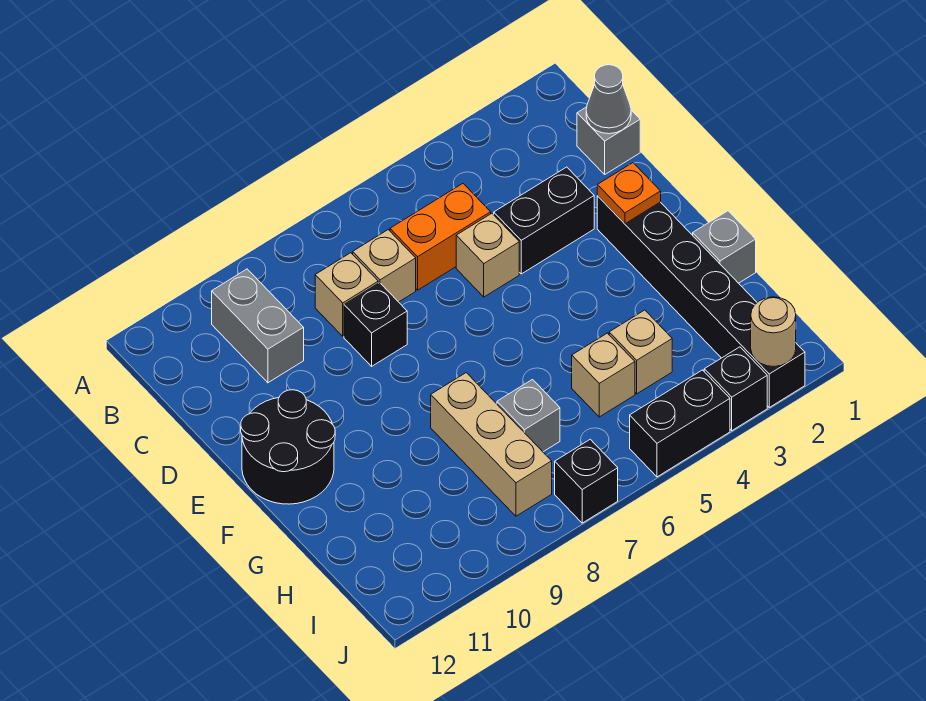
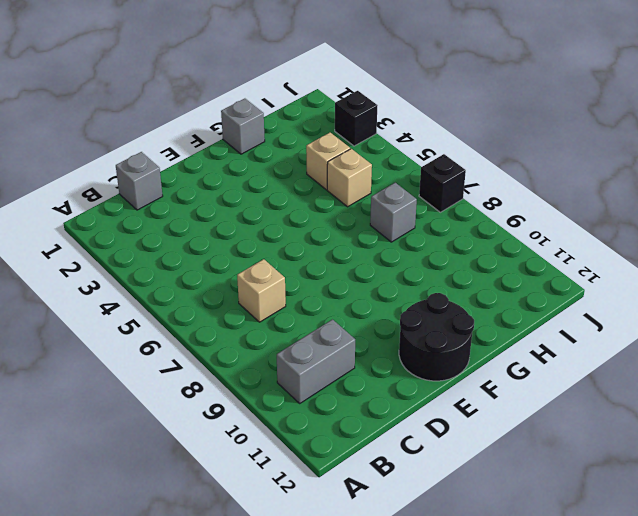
none -> orange brick C5:C6 level 1
none -> tan brick C8 level 1
none -> black brick D3:D4 level 1

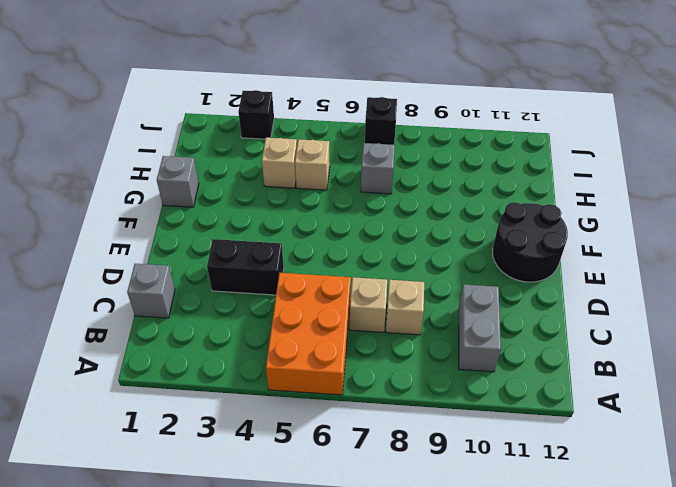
orange brick A5:C6 level 1 -> orange brick C5:C6 level 1
none -> tan brick D5 level 1
none -> black brick D8 level 1
none -> black brick E2:J2 level 1

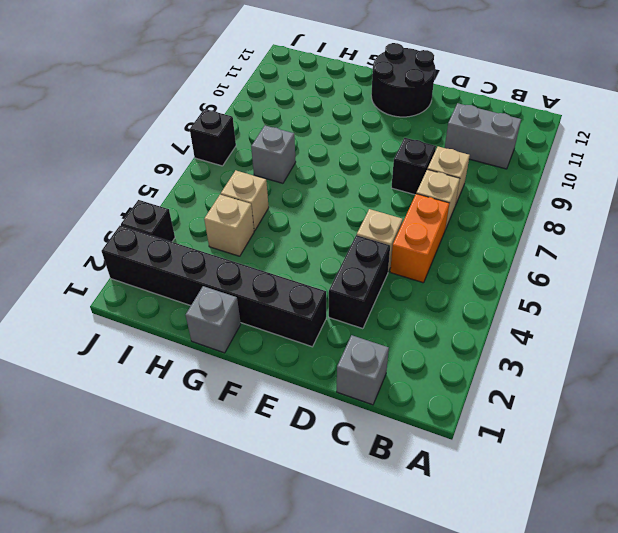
none -> tan brick G8:I8 level 1
none -> black brick J4:J5 level 1
none -> grey cone C1 level 2

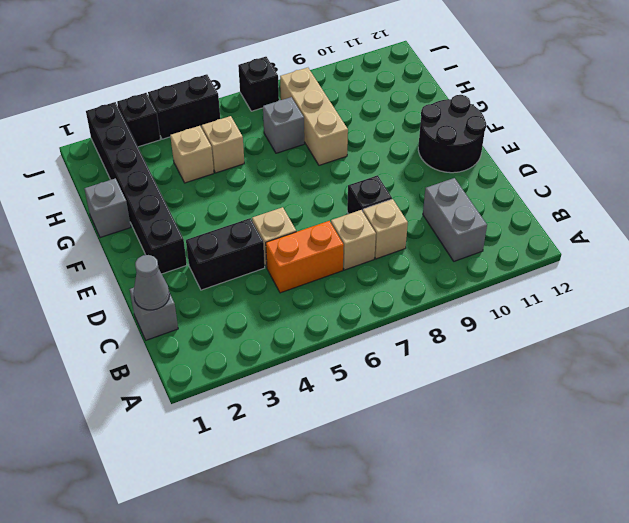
none -> orange plate E2 level 2
none -> tan round brick J2 level 2

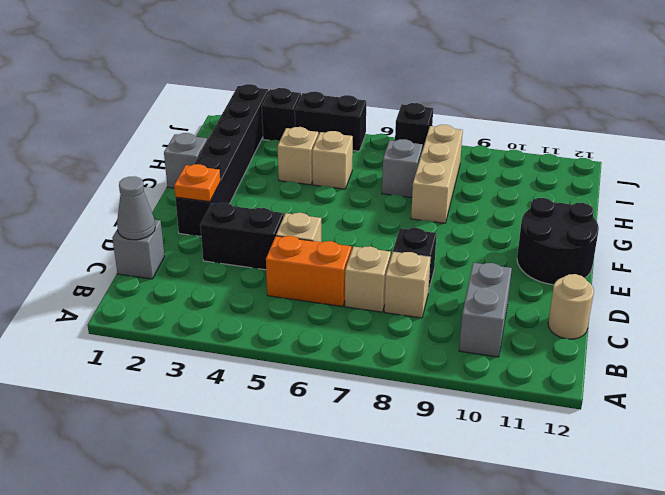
tan round brick C12 level 1 -> tan round brick J2 level 2

